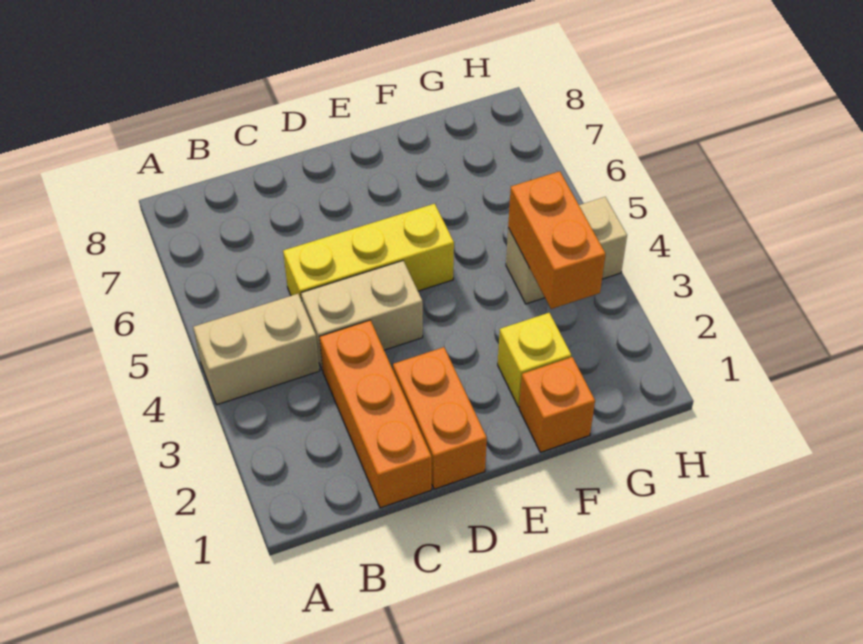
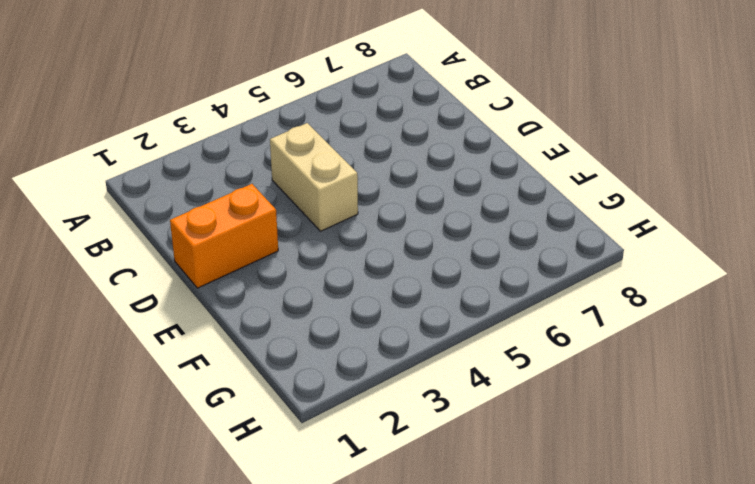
none -> tan brick A4:B4 level 1
none -> orange brick C1:C3 level 1

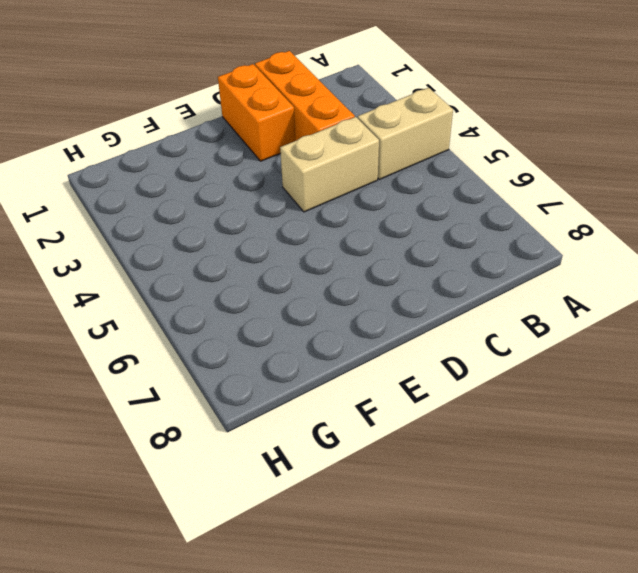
none -> yellow brick C5:E5 level 1
none -> orange brick F1 level 1

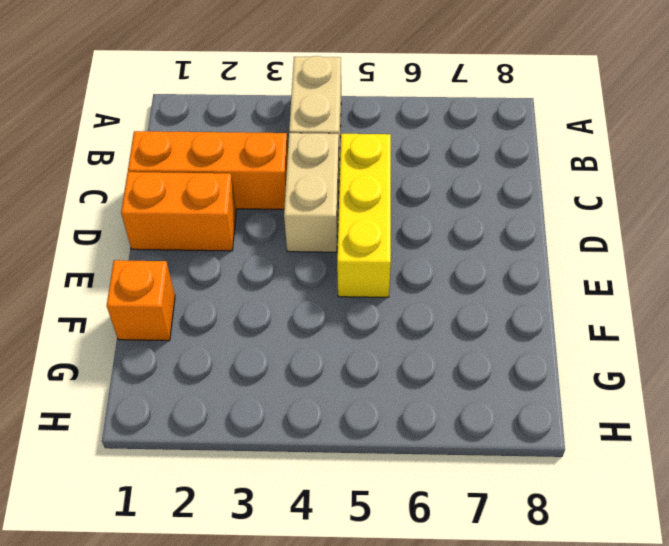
none -> yellow brick F2 level 1
none -> tan brick G4:H4 level 1

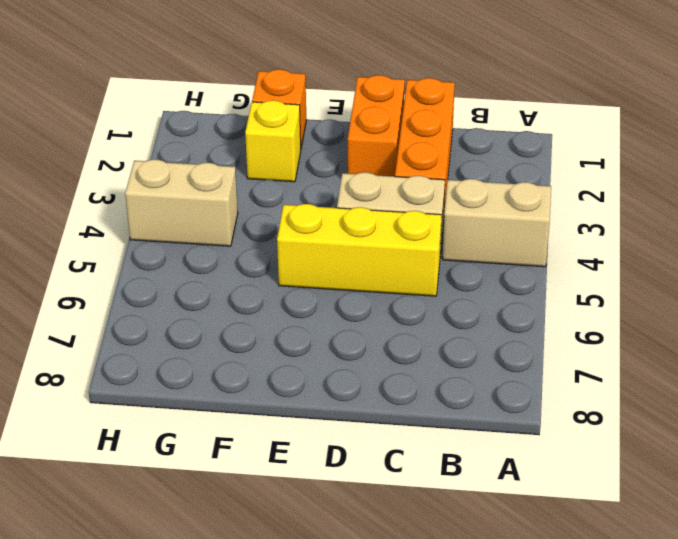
none -> orange brick G3:G4 level 2

